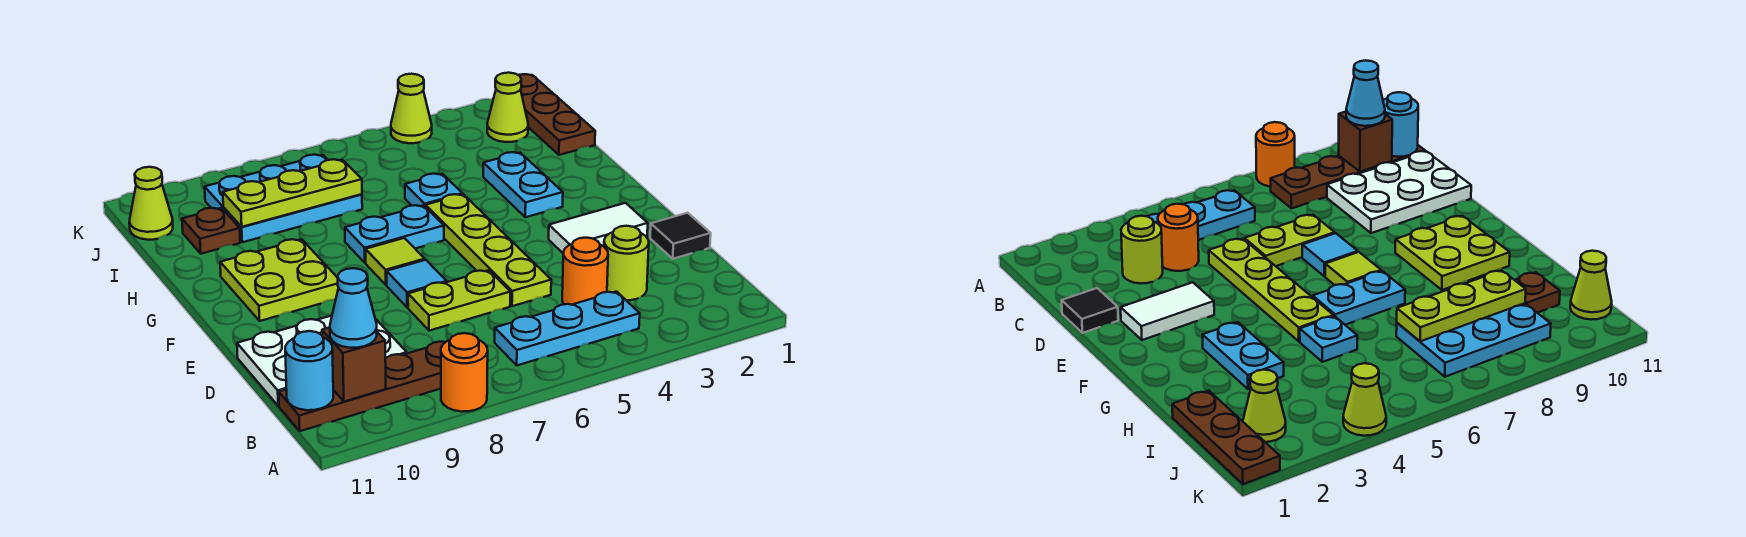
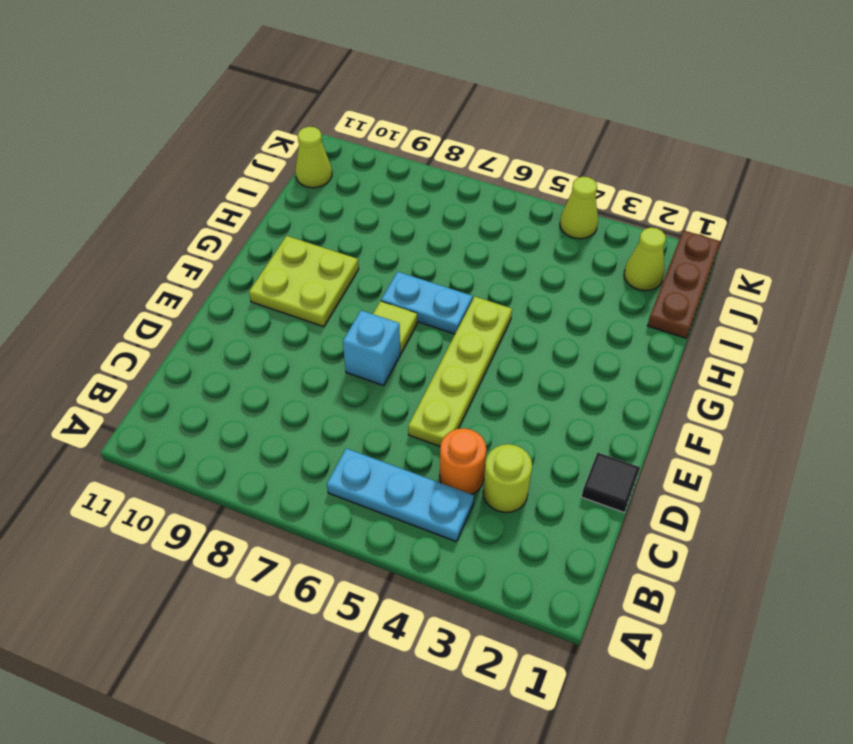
cyan brick E7 level 1 -> cyan tile E7 level 1
none -> orange round brick A8 level 1
none -> brown plate B8:B11 level 1
none -> white plate C9:D11 level 1

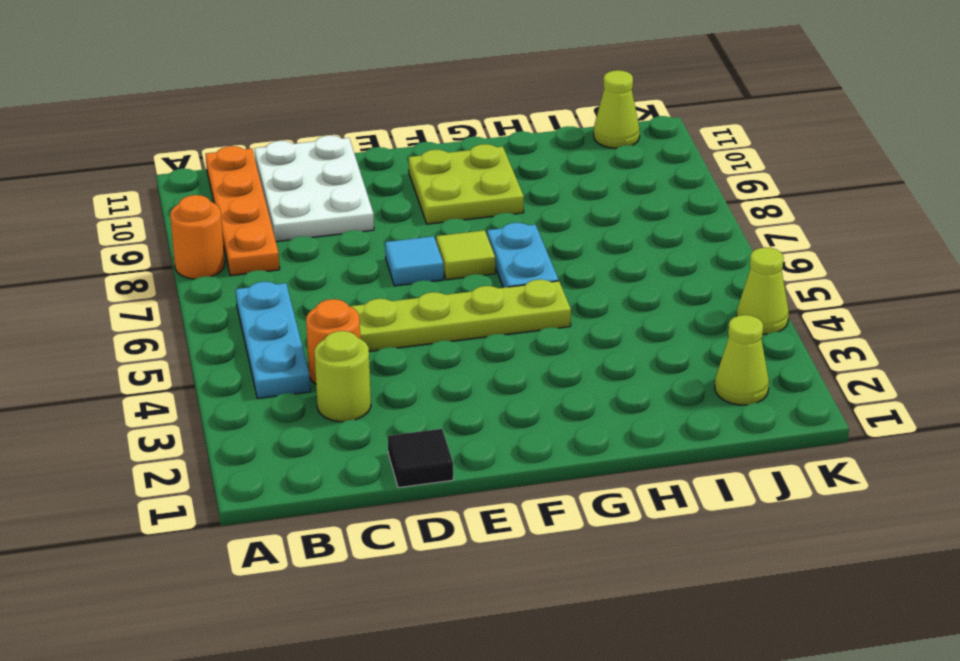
orange plate B8:B11 level 1 -> brown plate B8:B11 level 1
none -> lime plate D6:D7 level 1
none -> white tile E2:E3 level 1
none -> cyan plate G3:H3 level 1

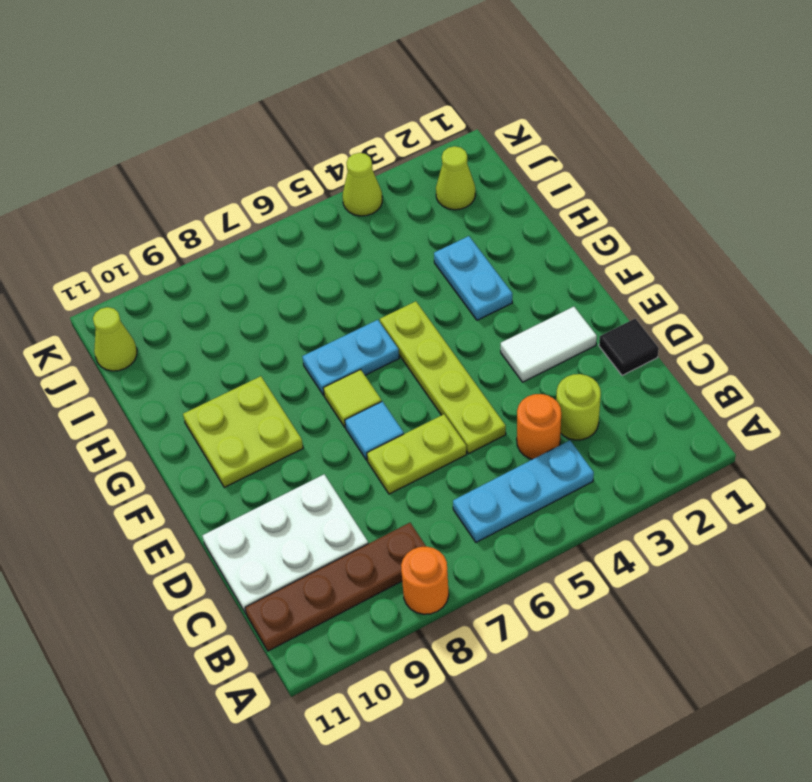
none -> cyan plate H5 level 1
none -> brown plate I1:K1 level 1
none -> cyan plate I7:J9 level 1

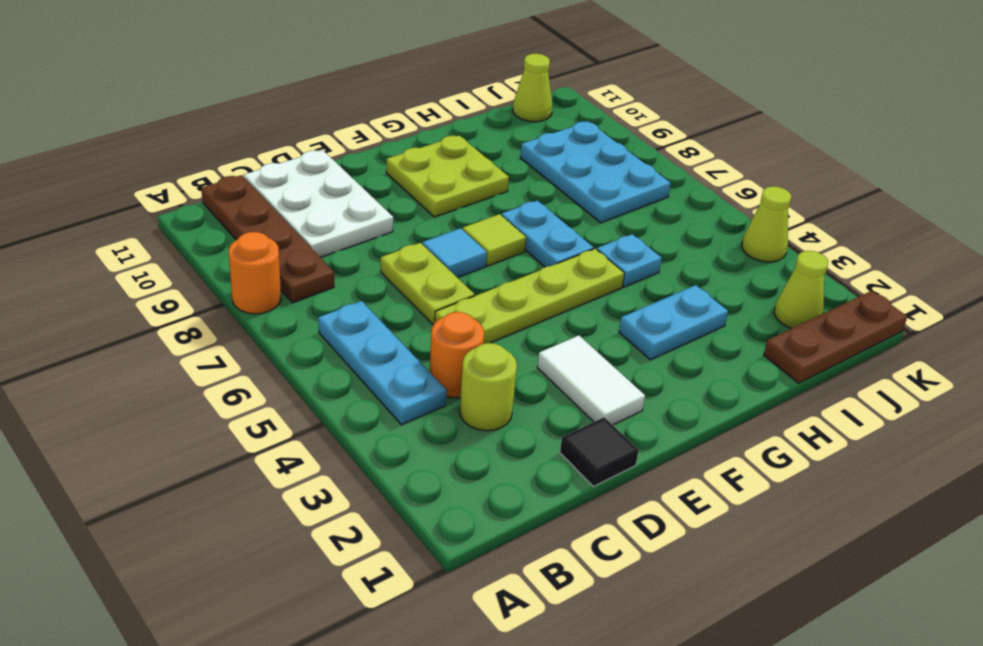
none -> brown plate I10 level 1
none -> brown brick B10 level 2
none -> cyan round brick B11 level 2

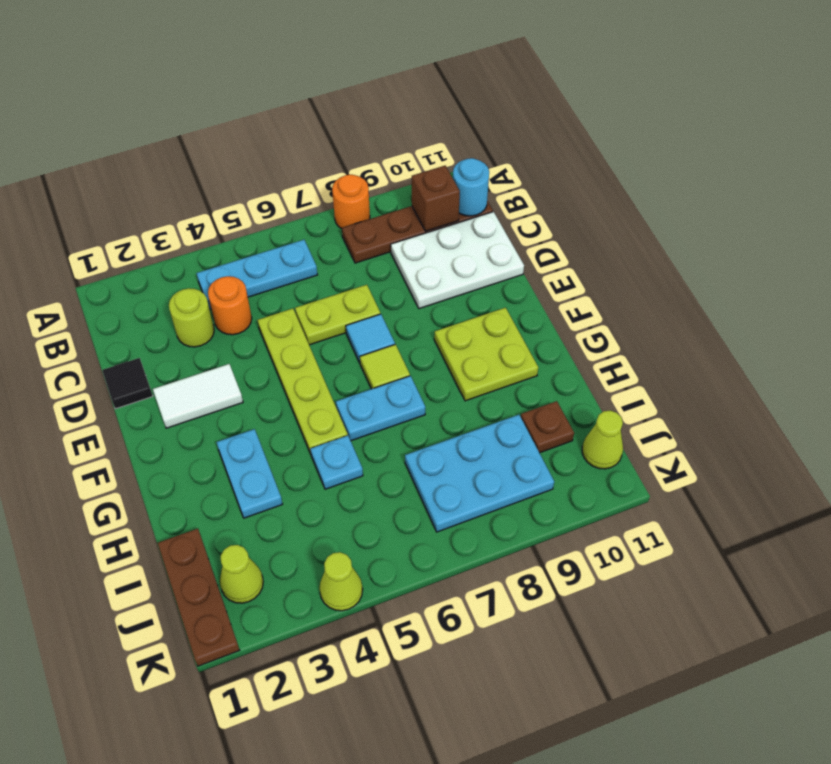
none -> lime plate I7:I9 level 2
none -> cyan cone B10 level 3

